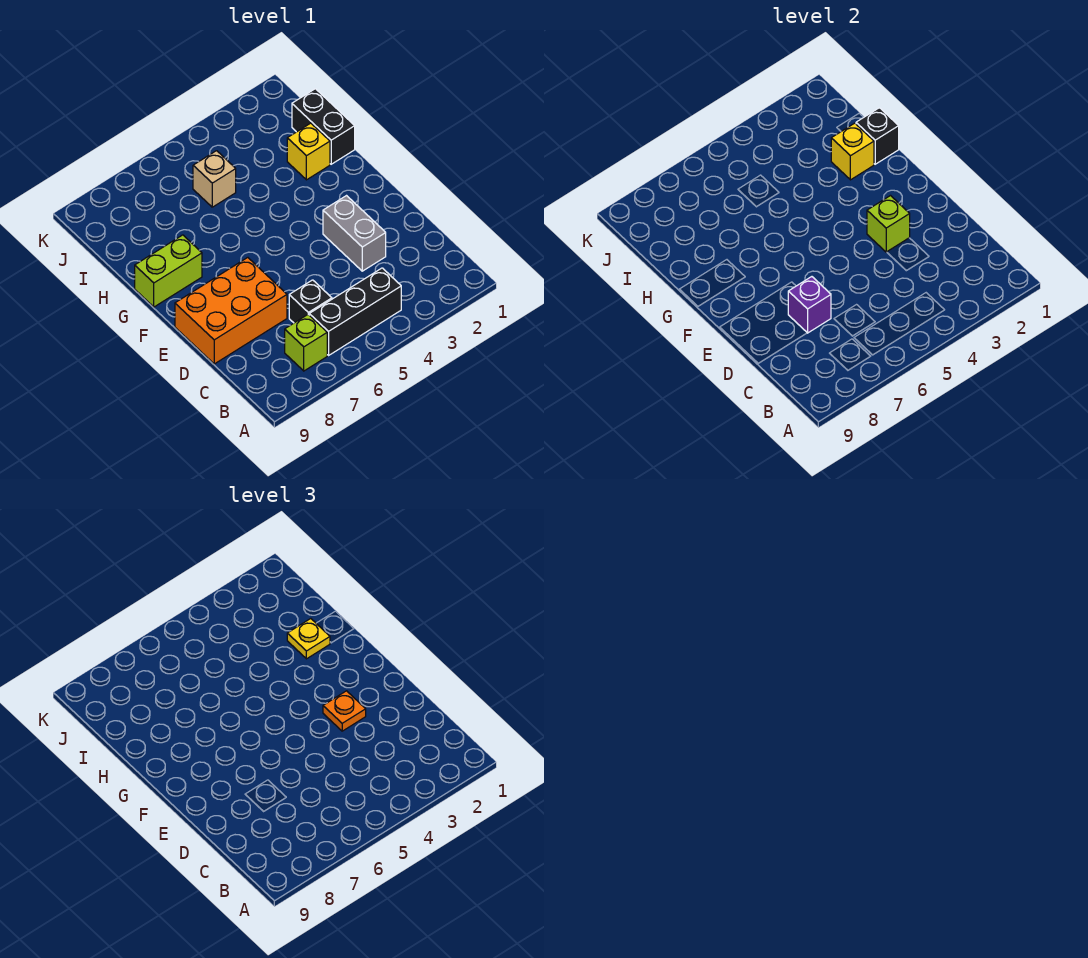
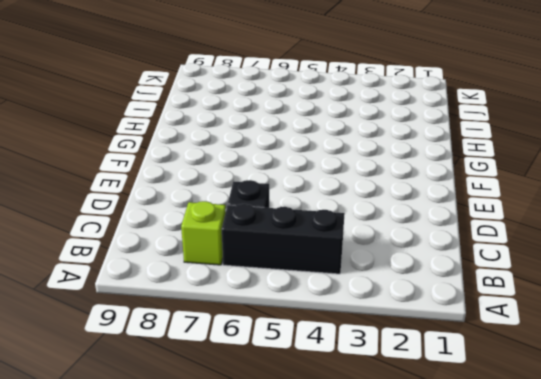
none -> grey brick D3:E3 level 1
none -> orange brick D7:E9 level 1
none -> lime brick G8:G9 level 1

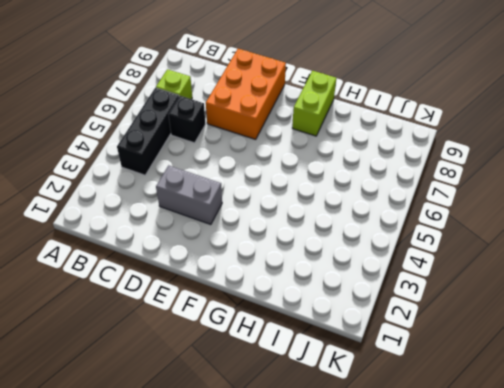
none -> black brick H1:I1 level 1
none -> yellow brick H2 level 1
none -> tan brick I5 level 1

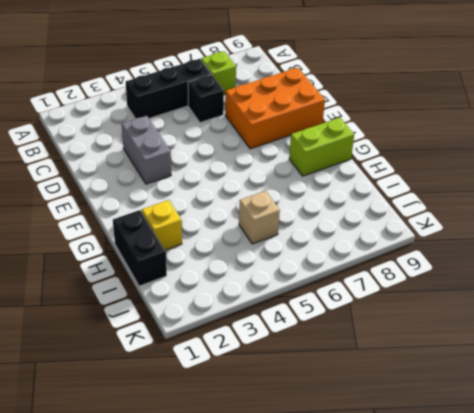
none -> purple brick D7 level 2
none -> lime brick E3 level 2
none -> black brick H1 level 2

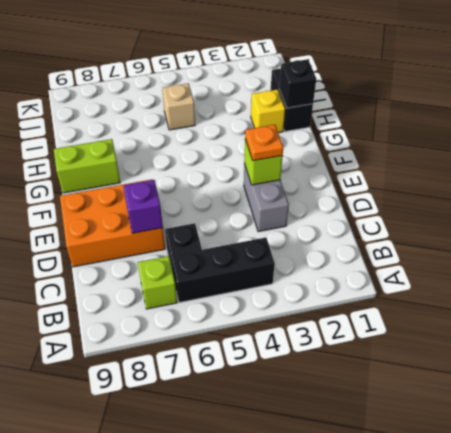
none -> yellow brick H2 level 2
none -> yellow plate H2 level 3

